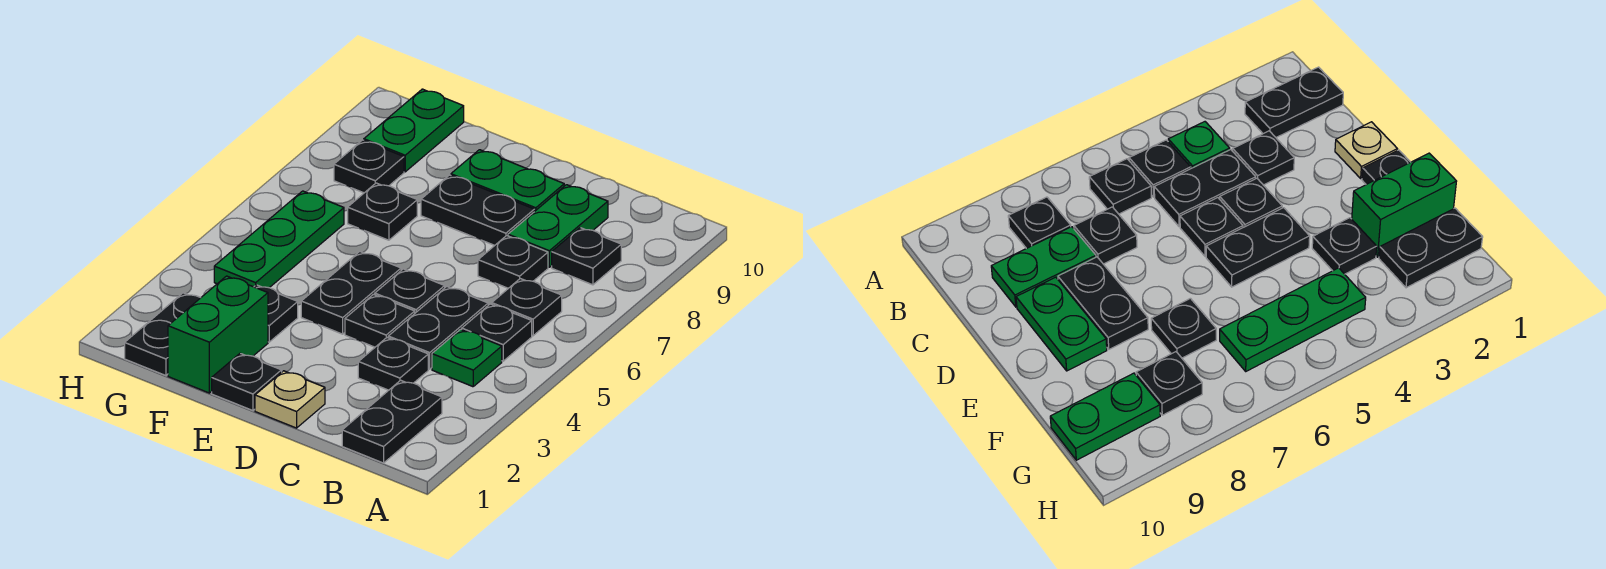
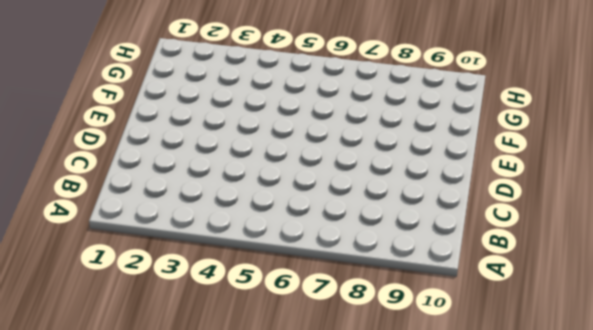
none -> black plate B1:B2 level 1
none -> green plate B4 level 1
none -> black plate B5 level 1

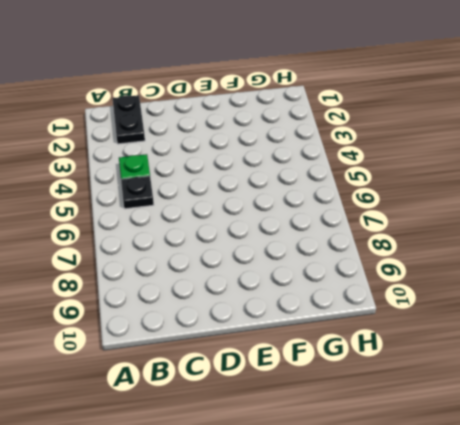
none -> black plate B6 level 1
none -> black plate B8 level 1
none -> black plate C3 level 1

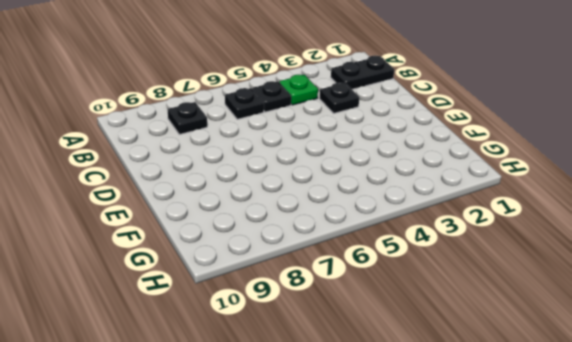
none -> black plate C4:C5 level 1
none -> black plate C7 level 1
none -> green plate C8:C9 level 1

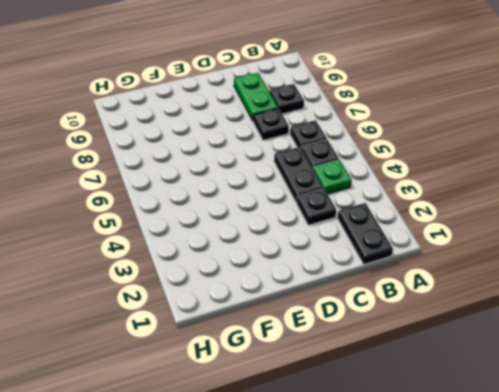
none -> tan plate D1 level 1
none -> black plate D4 level 1
none -> black plate D5 level 1

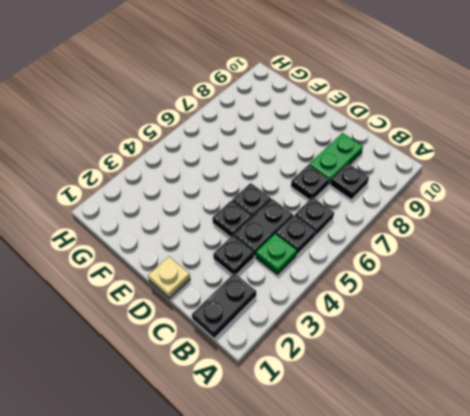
none -> black plate D8:E8 level 1
none -> green plate D9:E9 level 1
none -> black plate E1 level 1

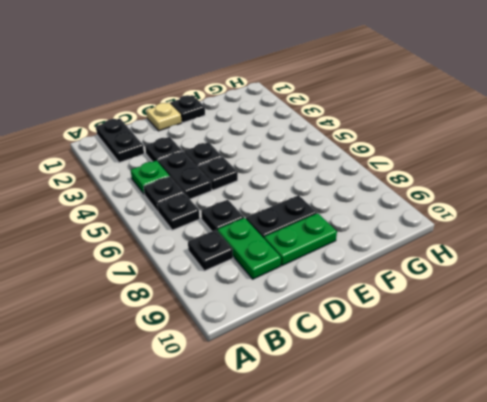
none -> black plate E4:E5 level 1
none -> green brick F1:F2 level 1
none -> black plate F3 level 1

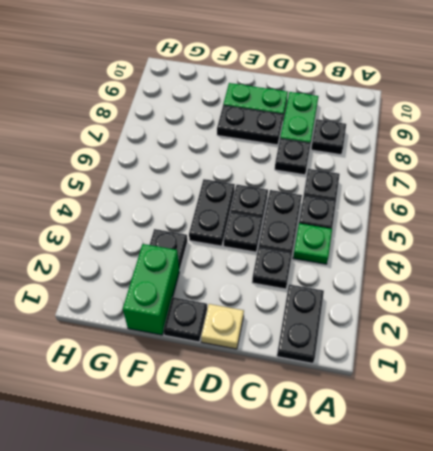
none -> black plate F7 level 1
none -> black plate G1:G2 level 1
none -> green plate G4:G6 level 1

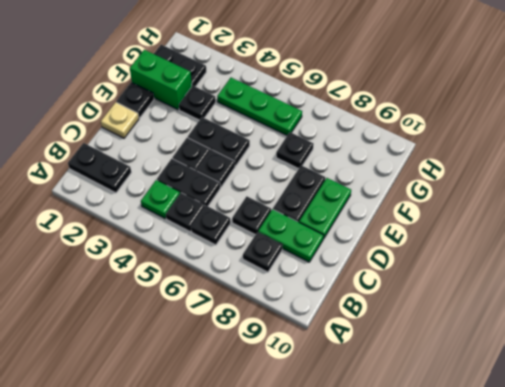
none -> black plate C3 level 1
none -> black plate G8 level 1
none -> green plate G9:G10 level 1

